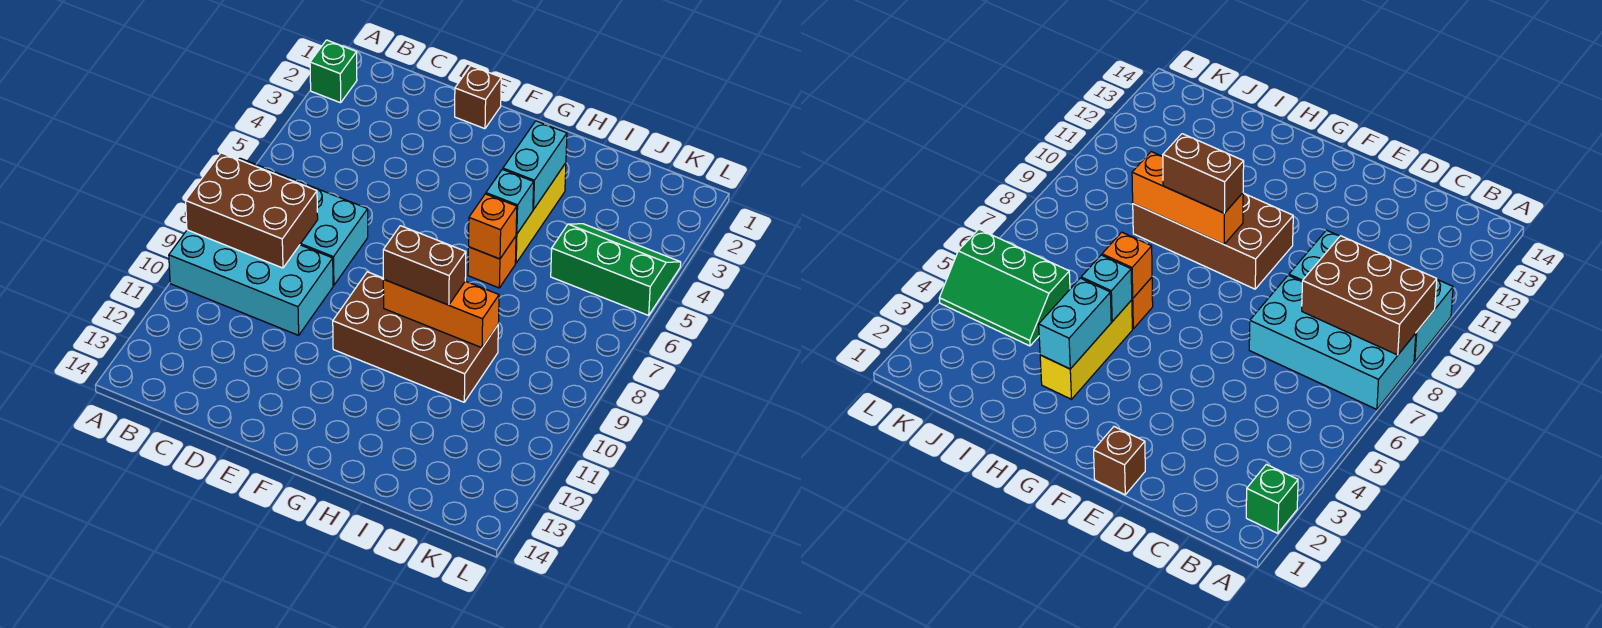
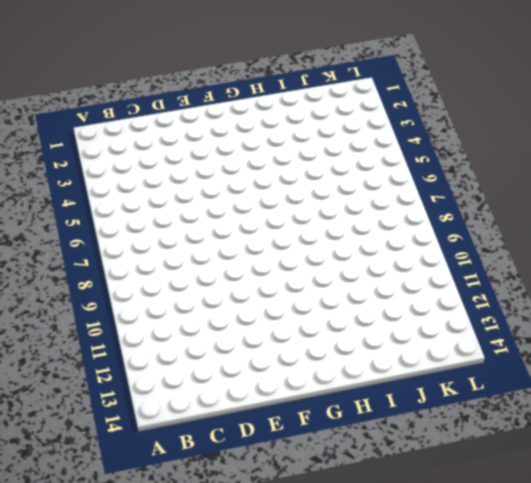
none -> green brick A2 level 1
none -> cyan brick A7:D8 level 1
none -> cyan brick A9:D10 level 1

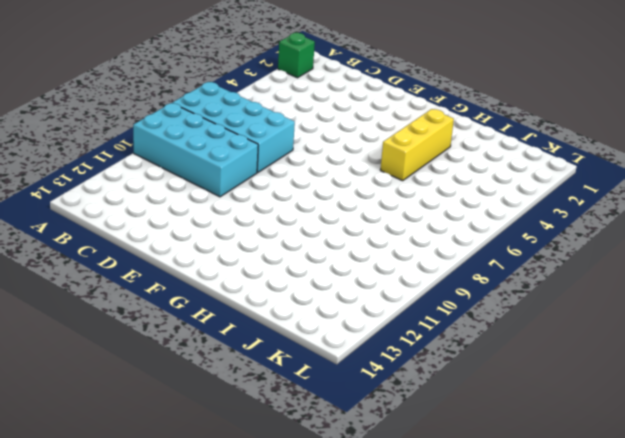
none -> brown brick E1 level 1
none -> brown brick F9:I10 level 1
none -> orange brick H6 level 1

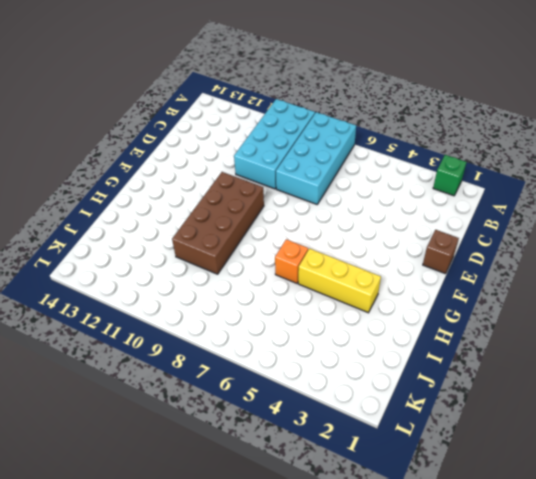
none -> green slope J4:L5 level 1 top 5
none -> brown brick A8:C9 level 2
none -> orange brick G9:I9 level 2

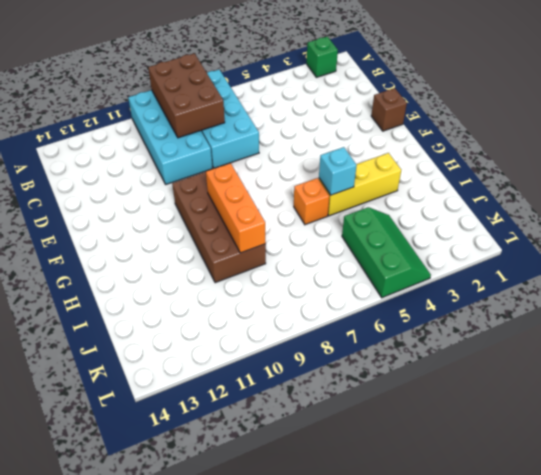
none -> cyan brick H3:H4 level 2
none -> orange brick H6 level 2
none -> brown brick G9:H9 level 3

